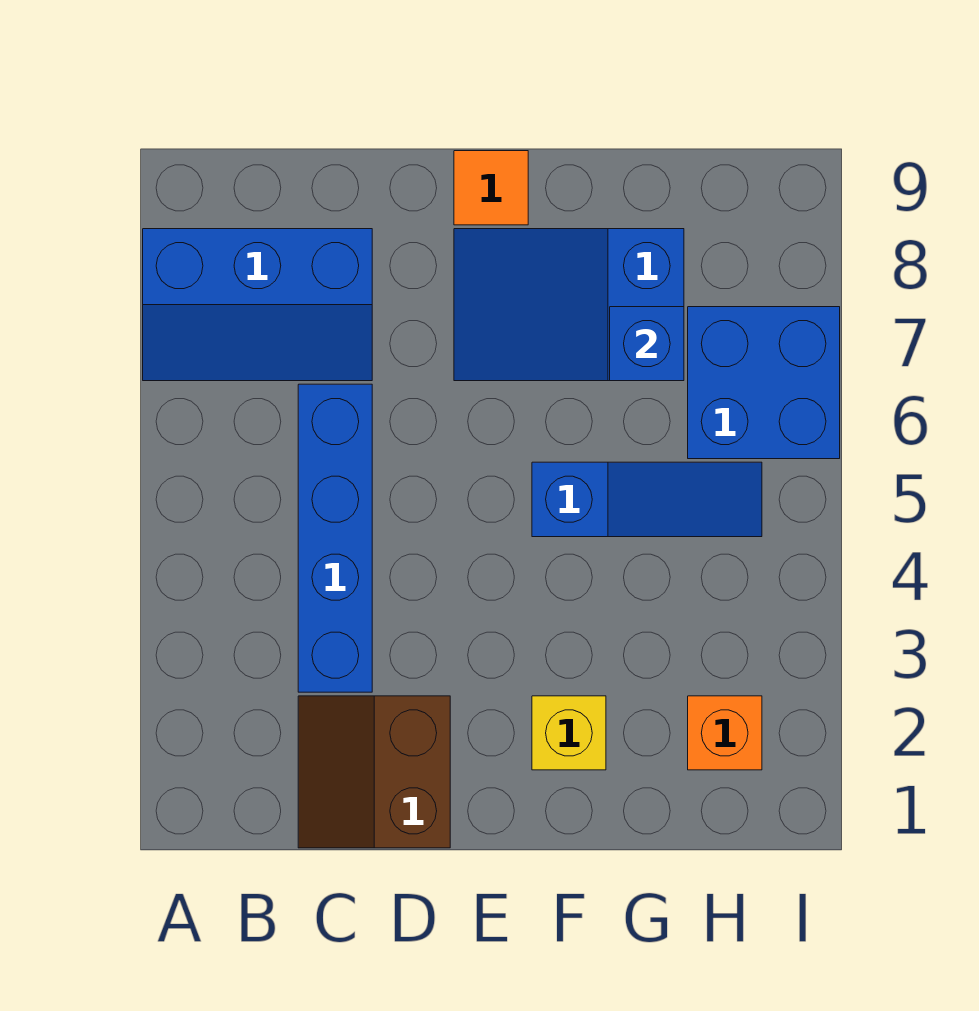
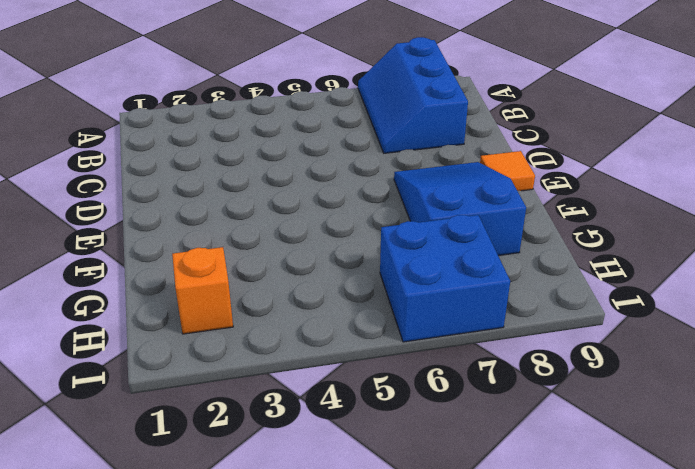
none -> brown slope C1:D2 level 1 top D
none -> blue brick C3:C6 level 1

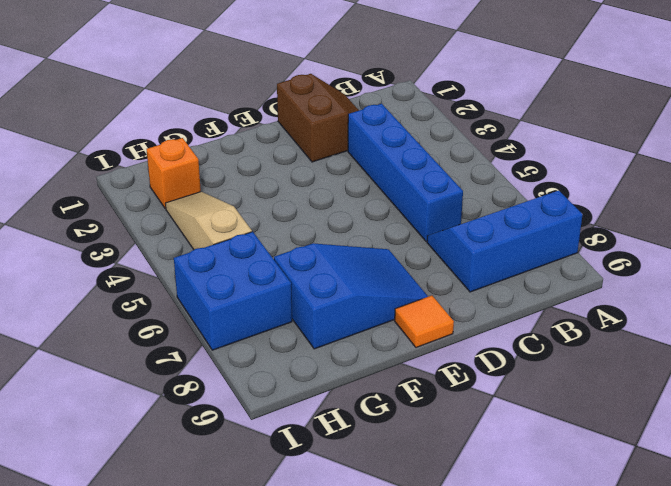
tan slope H3:H5 level 1 top 5 -> blue slope F5:H5 level 1 top F
none -> yellow brick F2 level 1
none -> blue brick G7 level 2

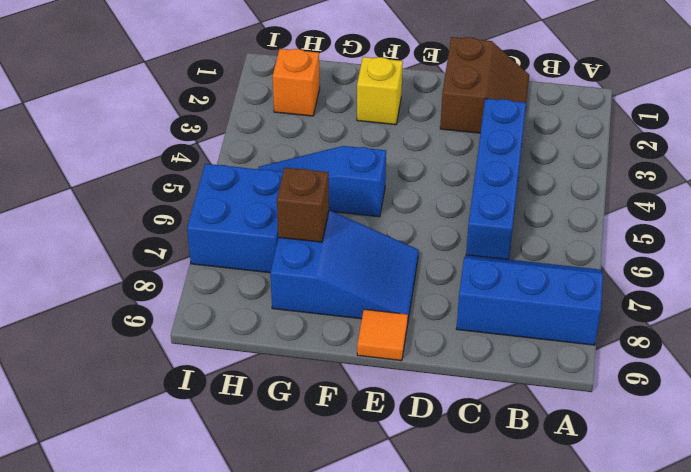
brown brick G7 level 2 -> blue brick G7 level 2

